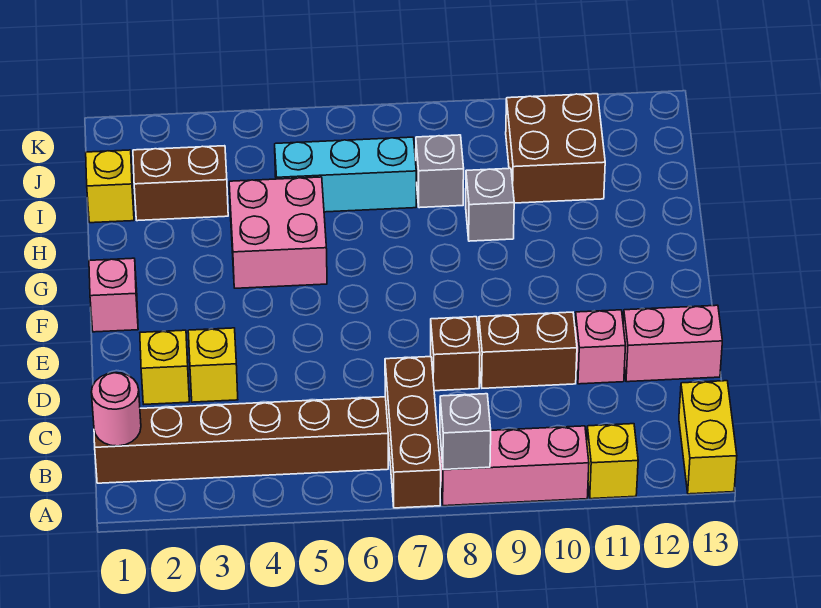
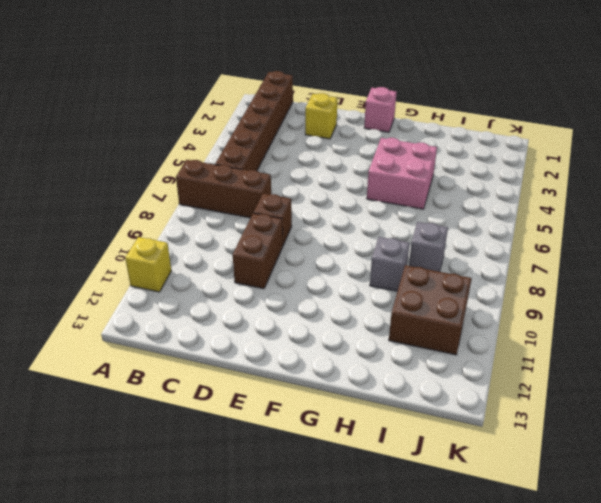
none -> pink brick A8:A10 level 1
none -> yellow brick A13:B13 level 1
none -> yellow brick D3 level 1

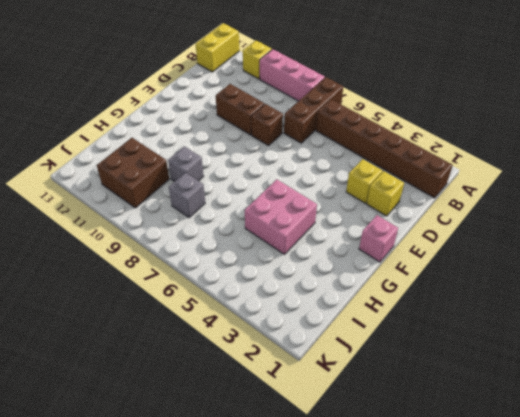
none -> pink brick D11 level 1
none -> pink brick D12:D13 level 1
none -> yellow brick I1 level 1

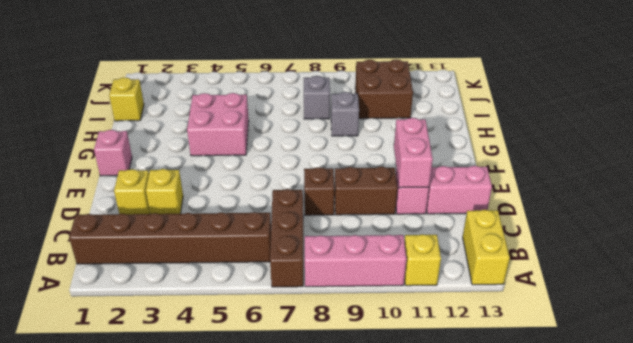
pink brick D11:E11 level 2 -> none
none -> brown brick I2:I3 level 1
none -> cyan brick I5:I7 level 1
none -> grey brick A8 level 2

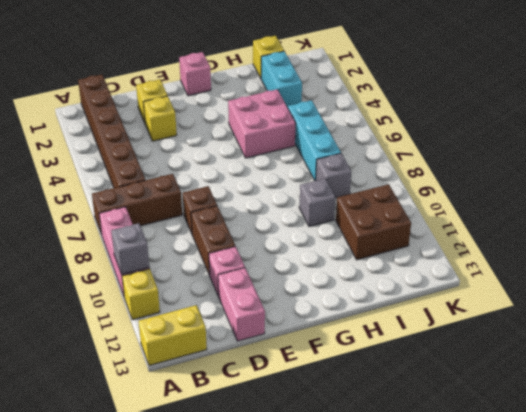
grey brick A10 level 2 -> grey brick A8 level 2
cyan brick I2:I3 level 1 -> brown brick I2:I3 level 1
none -> pink round brick B1 level 2

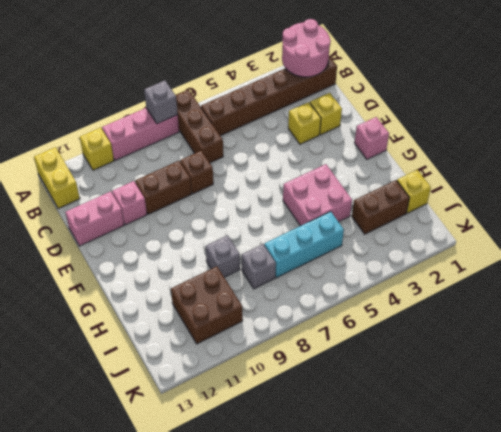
pink round brick A1:B2 level 2 -> pink round brick B1 level 2

